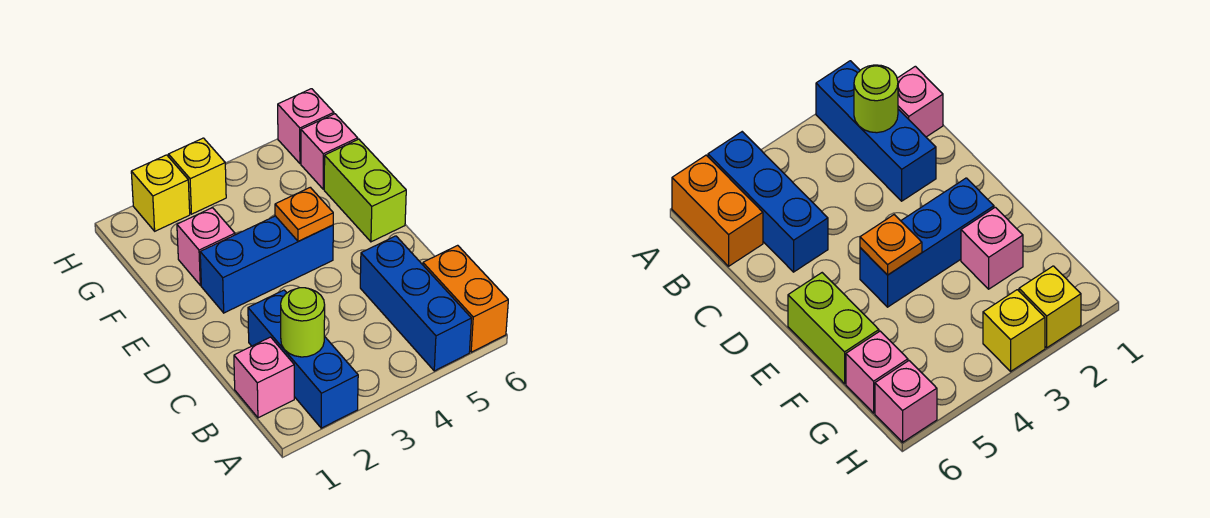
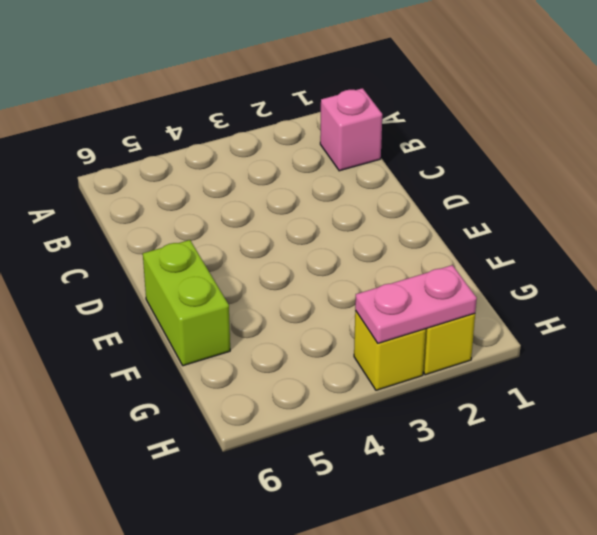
pink plate H2:H3 level 2 -> none
none -> blue brick A2:C2 level 1
none -> blue brick A5:C5 level 1
none -> orange brick A6:B6 level 1

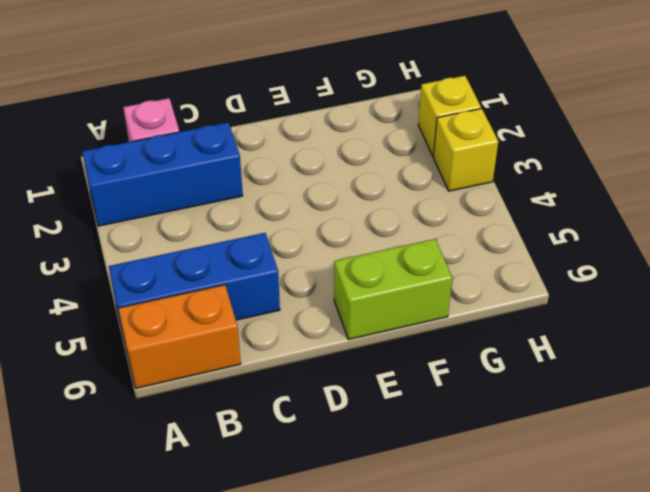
none -> blue brick E2:E4 level 1
none -> pink brick F2 level 1
none -> pink brick G6 level 1

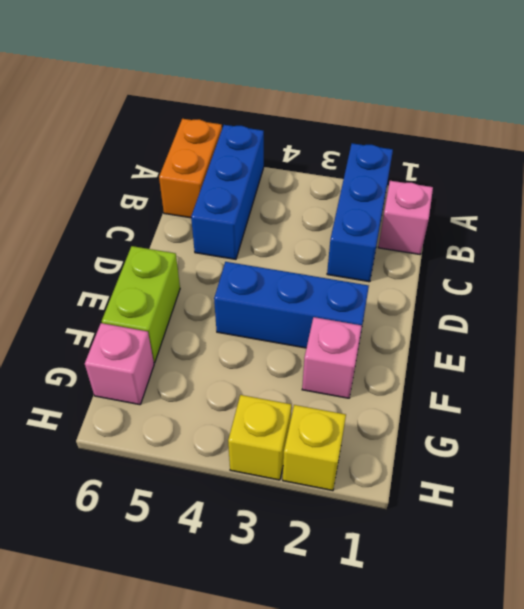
none -> pink brick H6 level 1
none -> lime round brick B2 level 2
none -> orange plate E4 level 2

